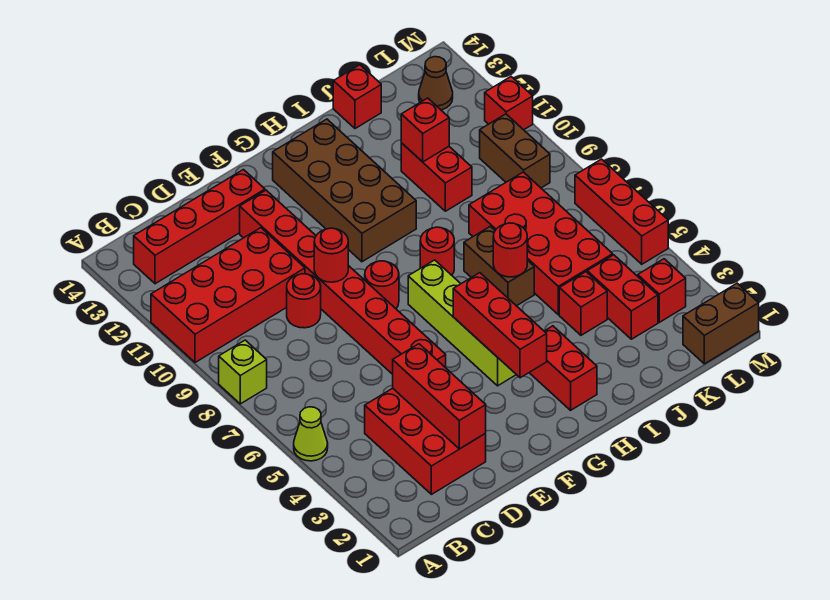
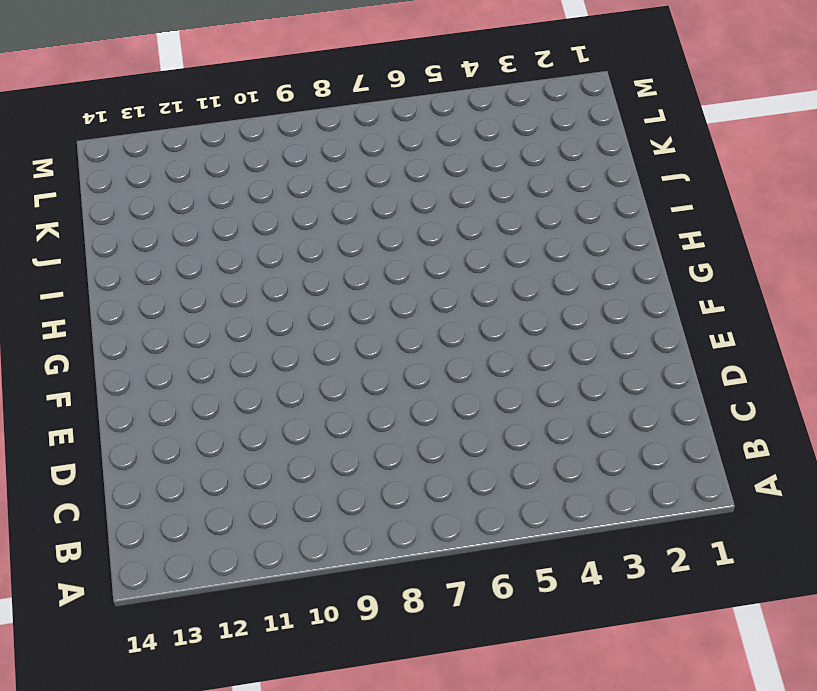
none -> lime cone A5 level 1
none -> lime brick A8 level 1
none -> red brick A10:D11 level 1

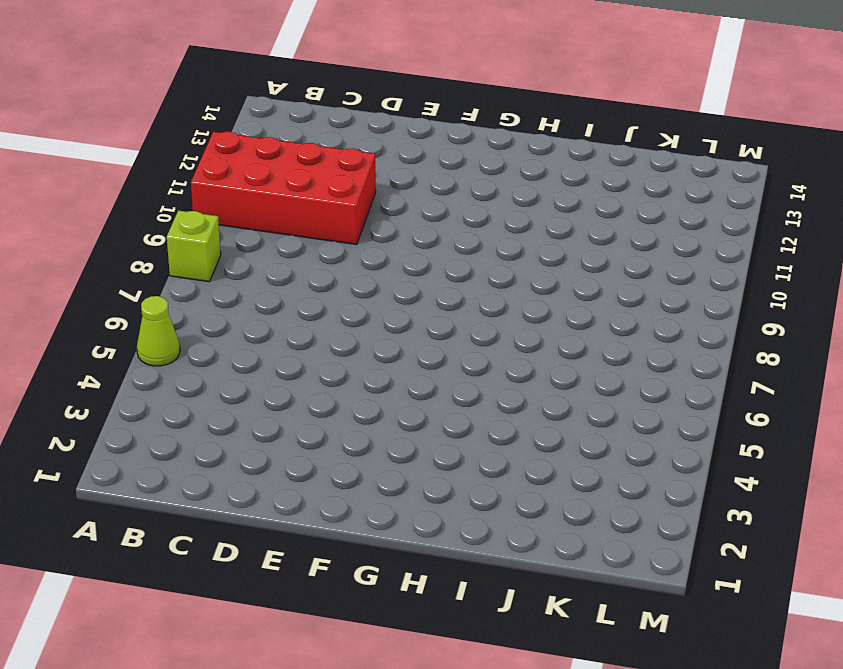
none -> red brick B13:E13 level 1
none -> red brick C2:D4 level 1
none -> red round brick D9 level 1

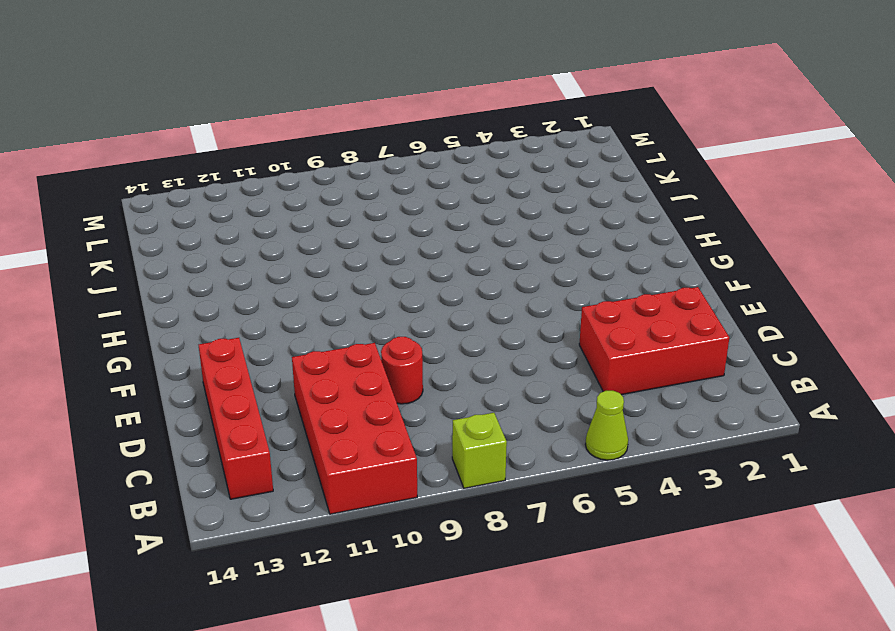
none -> red brick E5:E12 level 1
none -> red round brick F8 level 1
none -> lime brick G4:G7 level 1

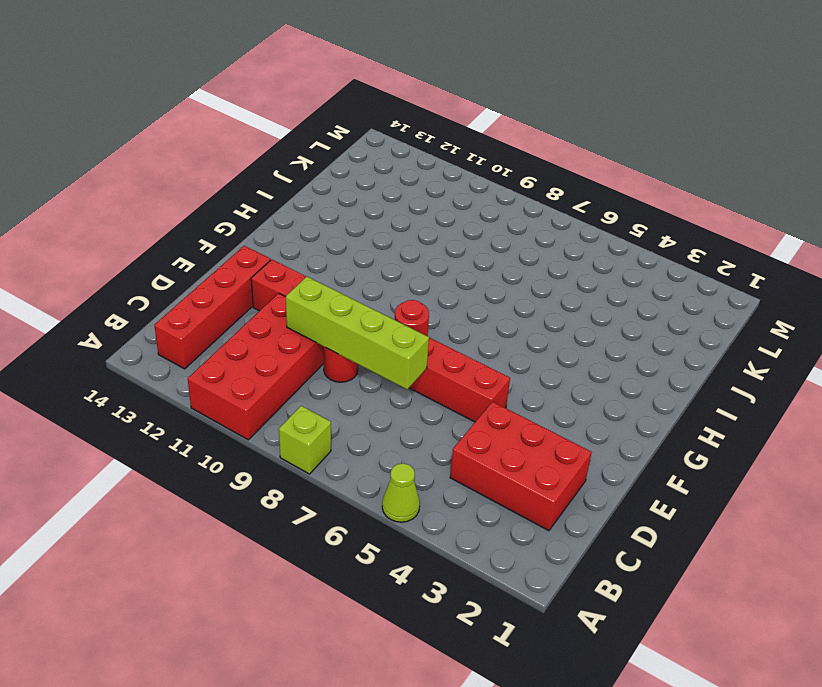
lime brick D7:D10 level 2 -> lime brick G4:G7 level 1
none -> brown brick G10:H13 level 1
none -> red brick H2:H3 level 1
none -> red round brick H8 level 1

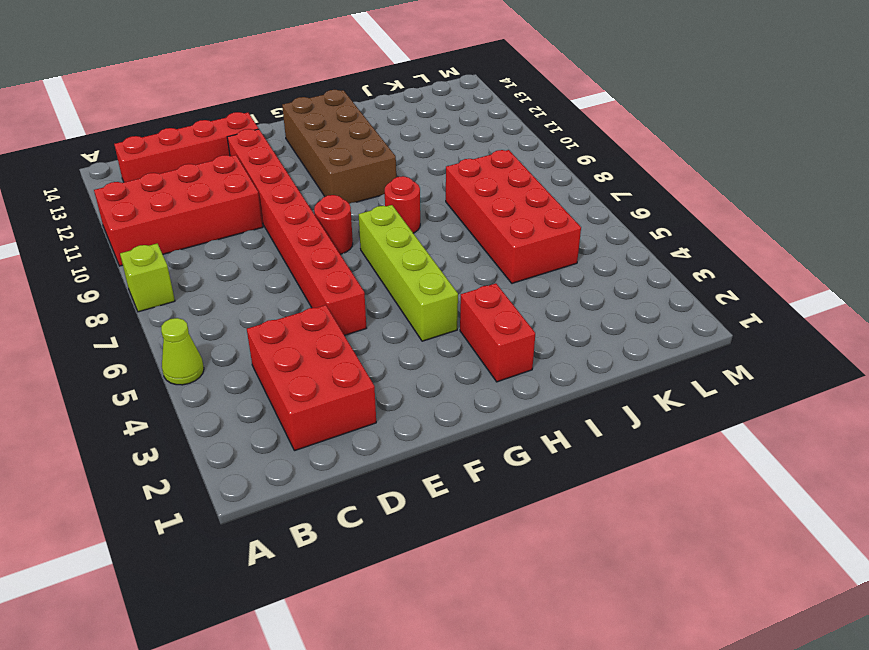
none -> red round brick D9 level 1
none -> brown brick I6:I7 level 1
none -> red brick J4 level 1

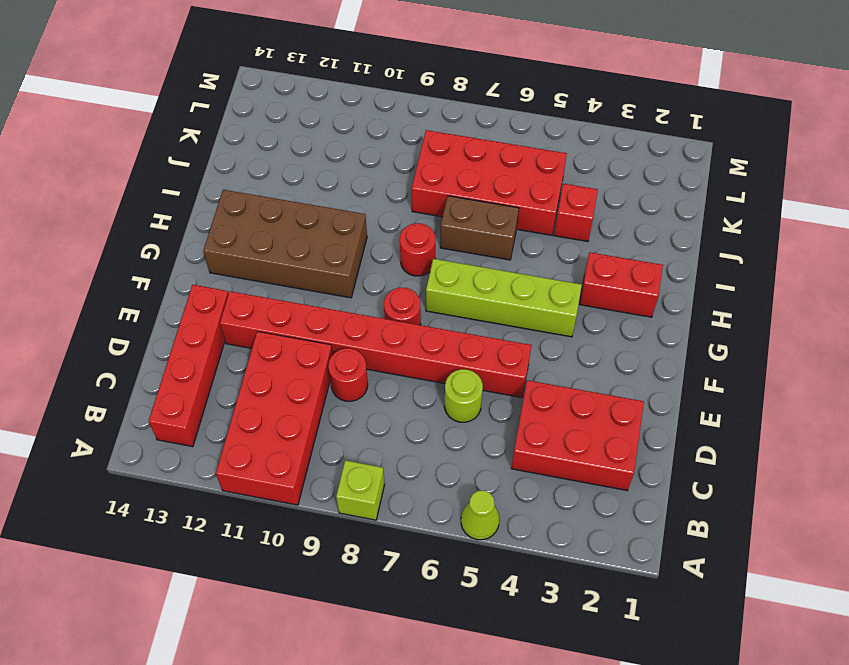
lime round brick D6 level 1 -> none
none -> red brick J10:J11 level 1
none -> red brick J14 level 1
none -> red brick K3:K4 level 1

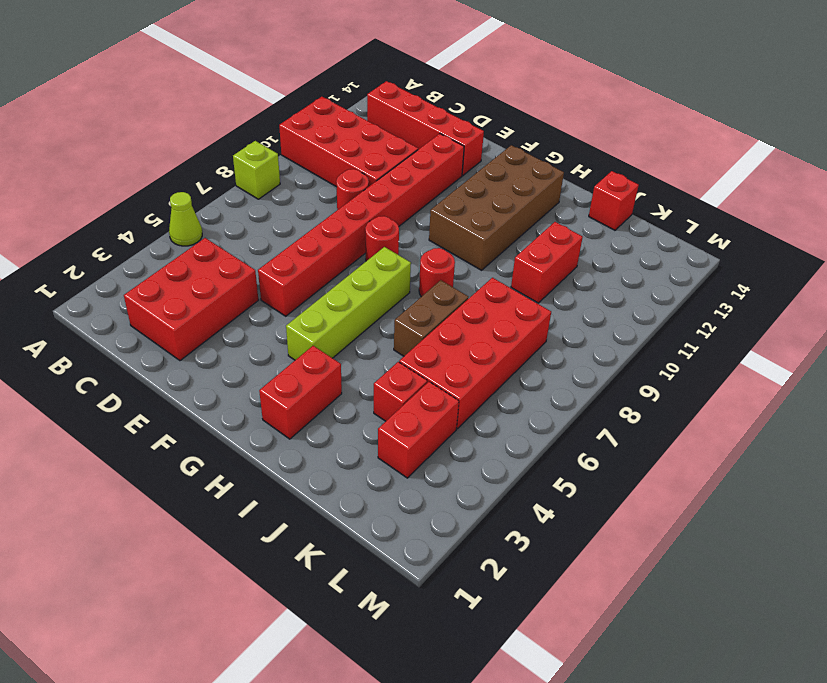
none -> brown brick L1:M1 level 1
none -> red brick L3 level 1
none -> brown brick L9:L10 level 1

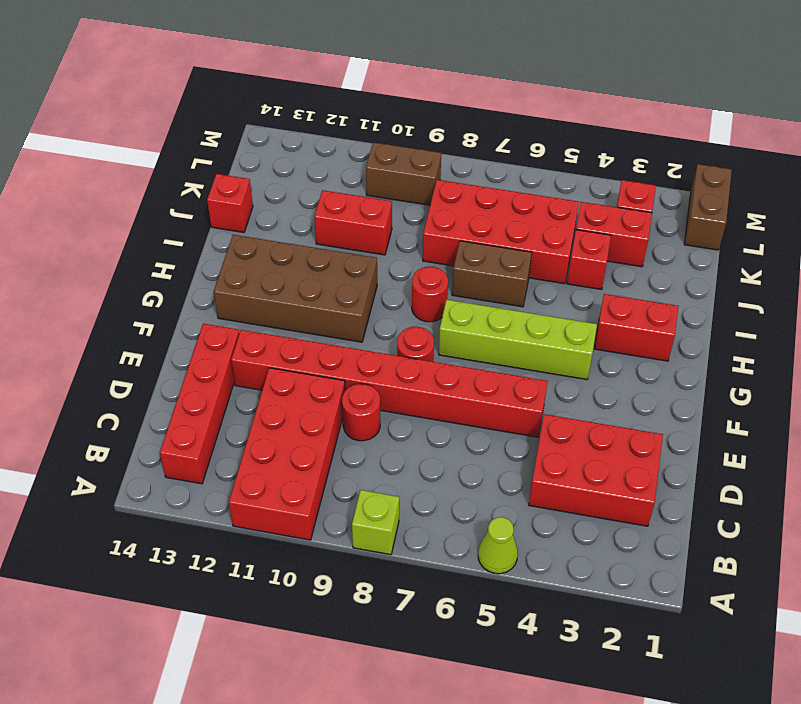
none -> brown cone L13 level 1
none -> red brick M5:M7 level 1
none -> red brick M11 level 1

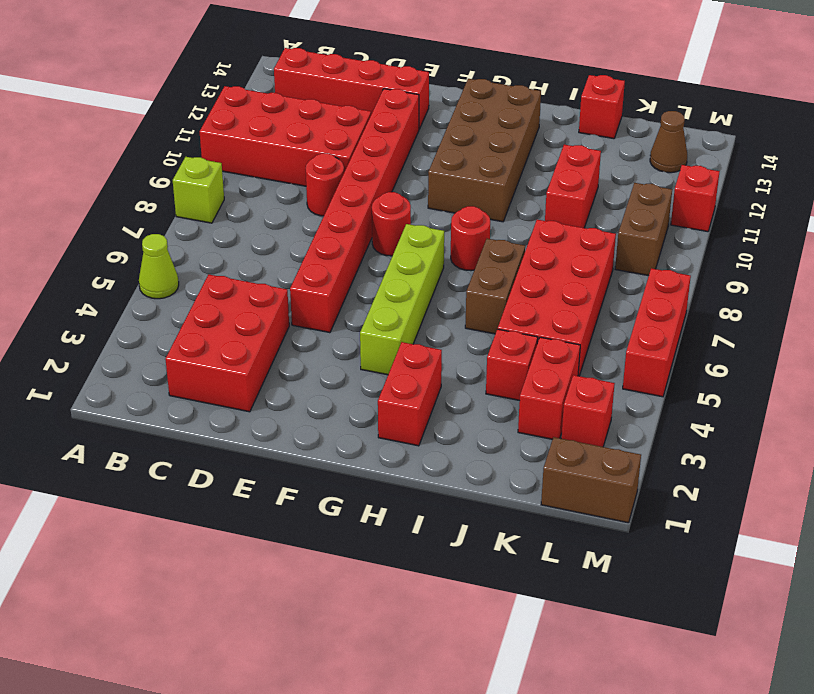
none -> red brick D2:D4 level 2
none -> red round brick E9 level 2
none -> red brick G3:G5 level 2

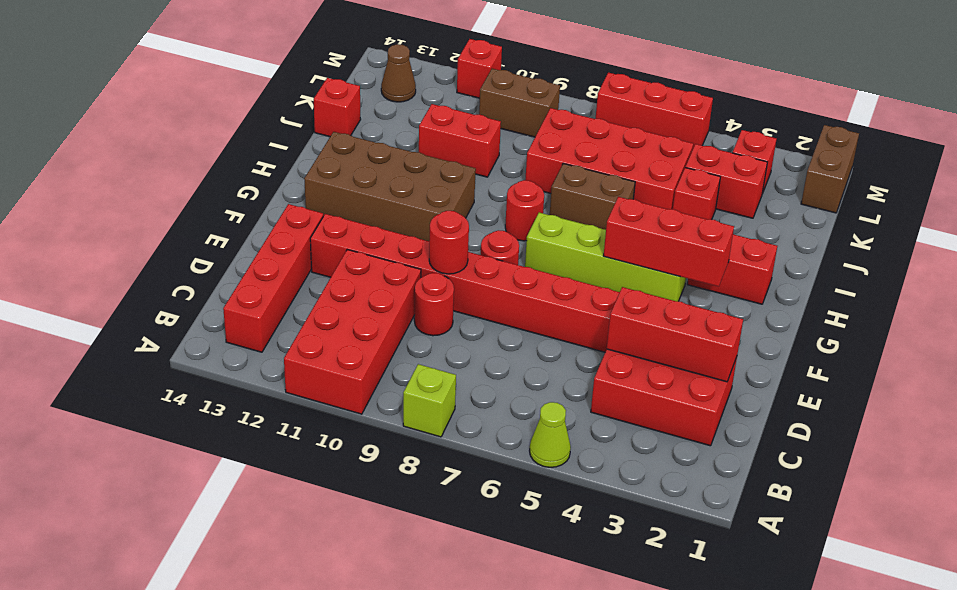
none -> red round brick I6 level 2
none -> red brick J11 level 2

